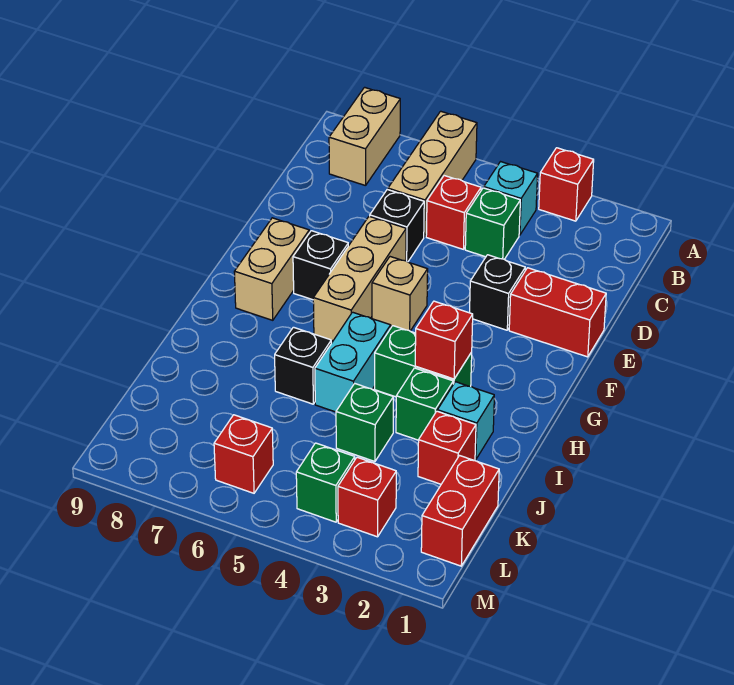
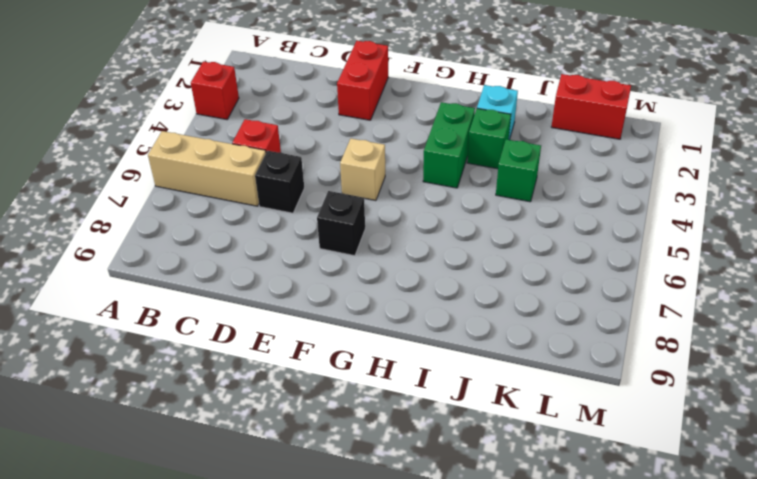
none -> tan brick A8:B8 level 1
none -> cyan brick B4 level 1
none -> green brick C4 level 1

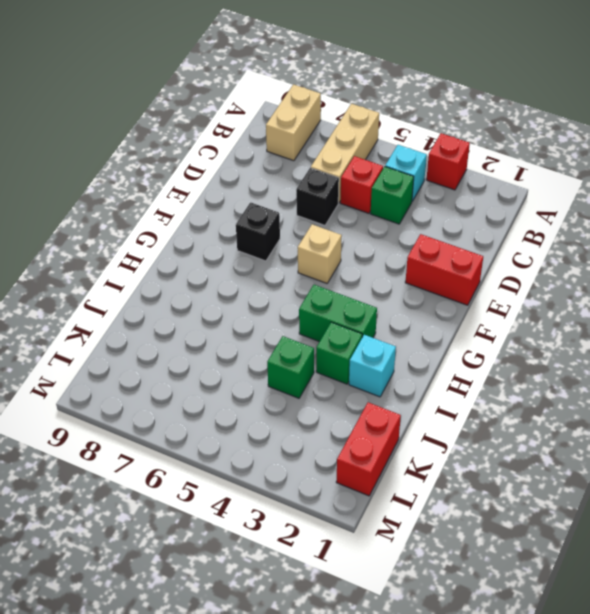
none -> black brick E3 level 1
none -> tan brick E6:G6 level 1
none -> tan brick F8:G8 level 1

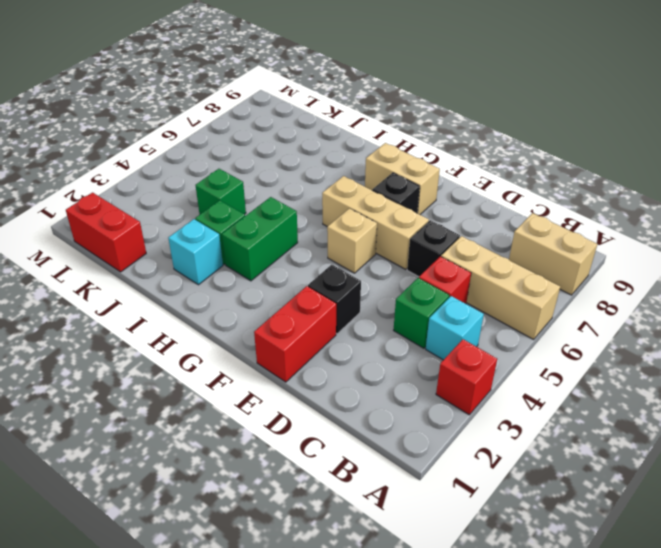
none -> cyan brick H5:I5 level 1
none -> black brick I6 level 1
none -> red brick J2 level 1

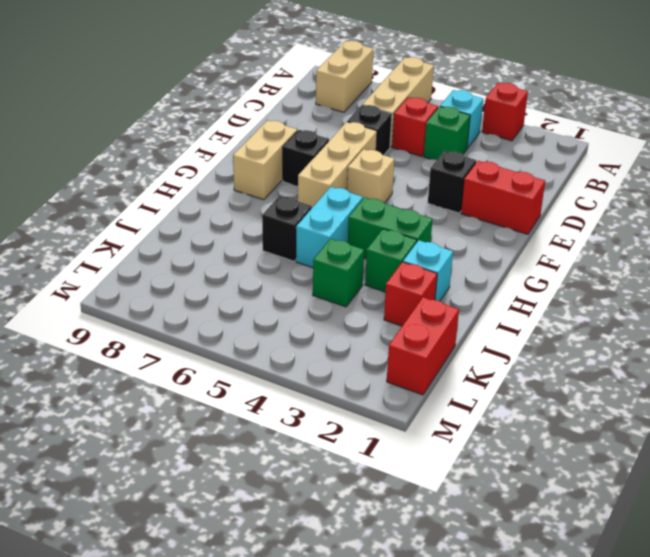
none -> red brick L3 level 1
none -> green brick L4 level 1
none -> red brick L6 level 1

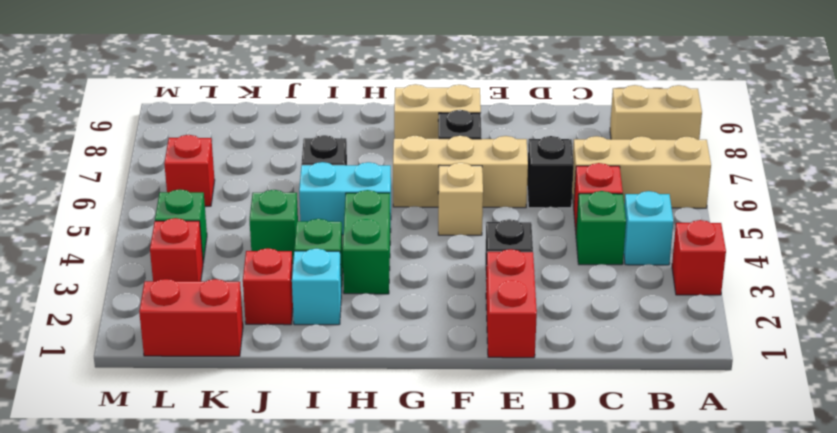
none -> red brick H3 level 2

